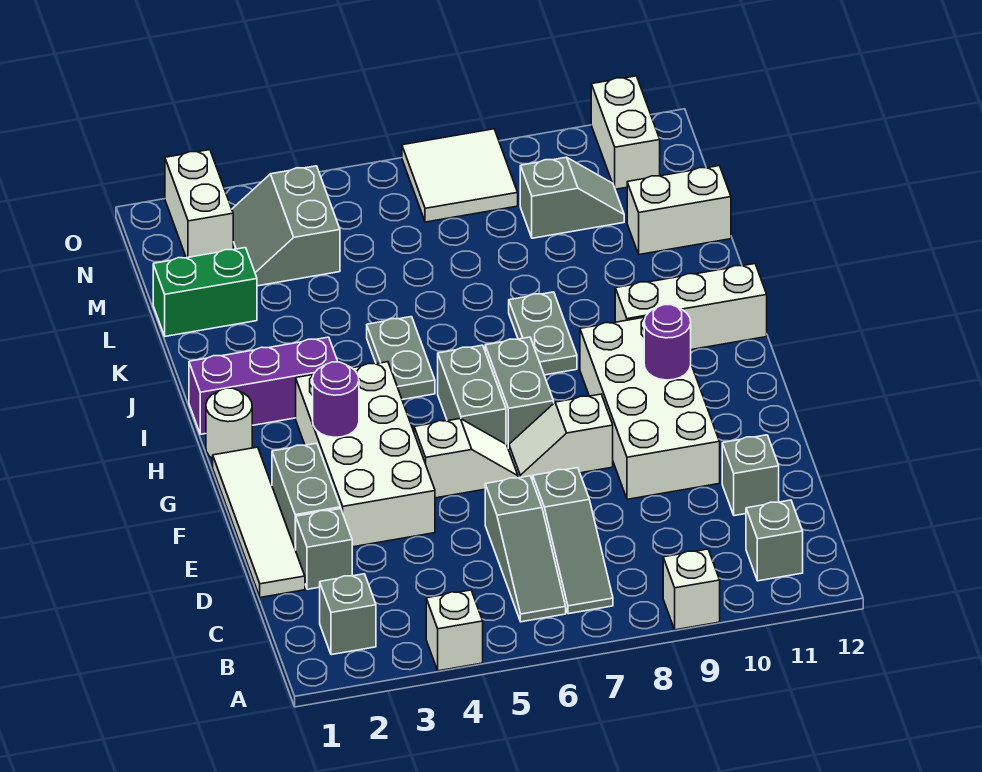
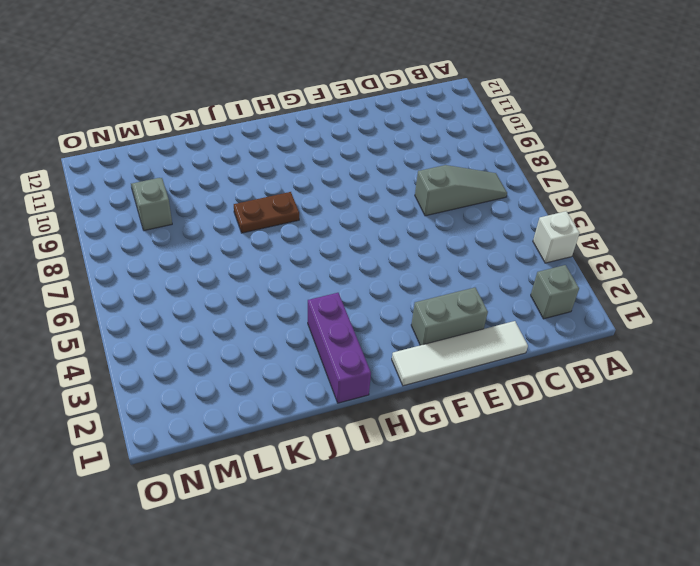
brown plate I8:J8 level 1 -> grey plate I8:J8 level 1
none -> white brick A9 level 1
none -> grey slope B6:D6 level 1 top D
none -> grey brick B11 level 1
none -> grey brick D2 level 1

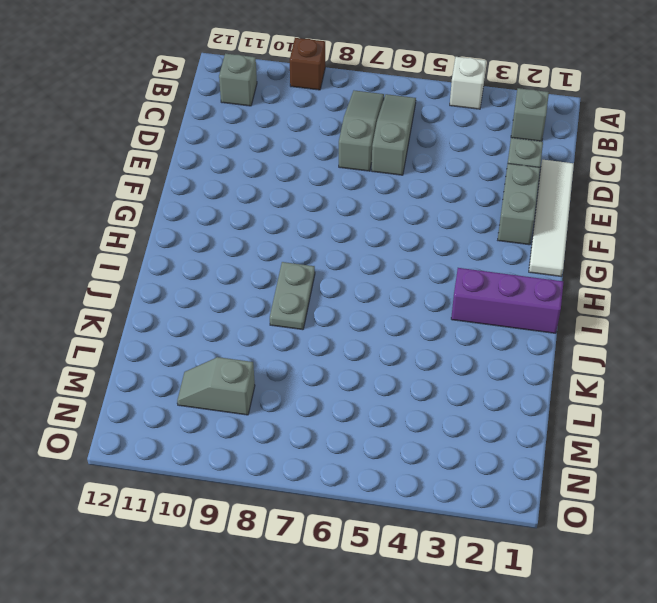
brown brick A9 level 1 -> white brick A9 level 1
none -> grey brick D11 level 1
none -> white brick E3:H4 level 1
none -> white brick E9:H10 level 1
none -> white slope F5:F6 level 1 top 5

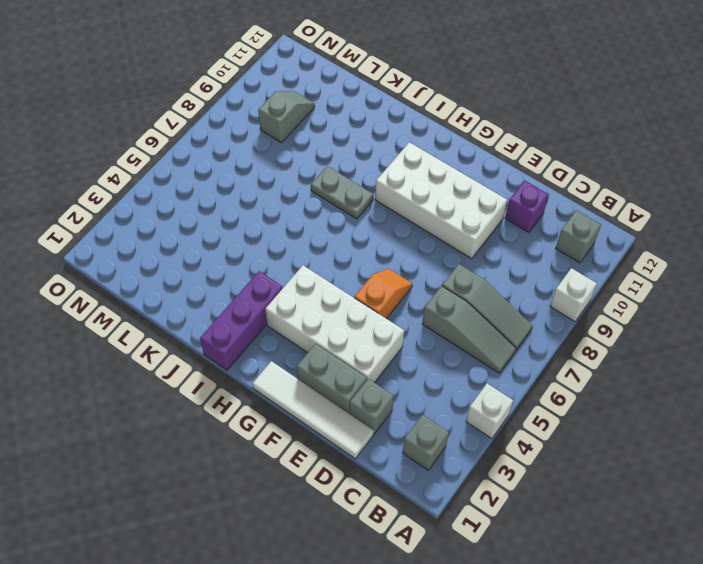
purple brick D11 level 1 -> grey brick D11 level 1
orange slope F5:F6 level 1 top 5 -> white slope F5:F6 level 1 top 5
none -> white slope F7:F8 level 1 top 8
none -> grey brick G6:H6 level 1
none -> grey brick G7:H7 level 1
none -> white round brick H1 level 1

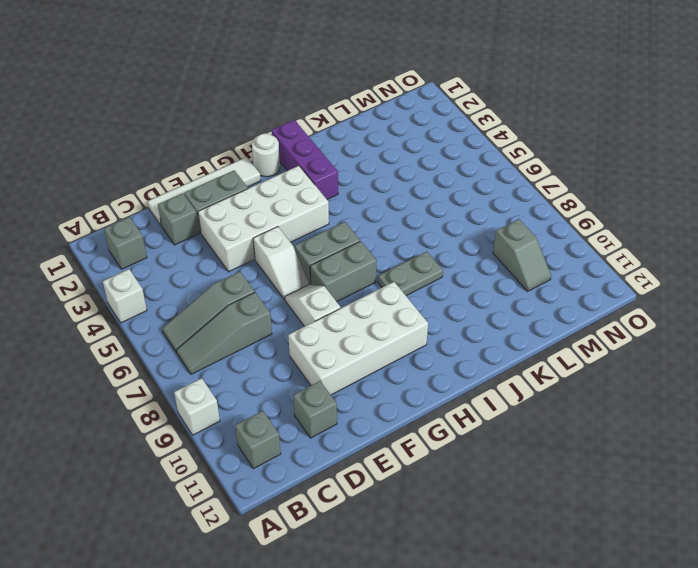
none -> grey plate I5:J5 level 1
none -> white brick I10:I12 level 1
none -> green brick L1:L2 level 1
none -> white brick L11:L12 level 1

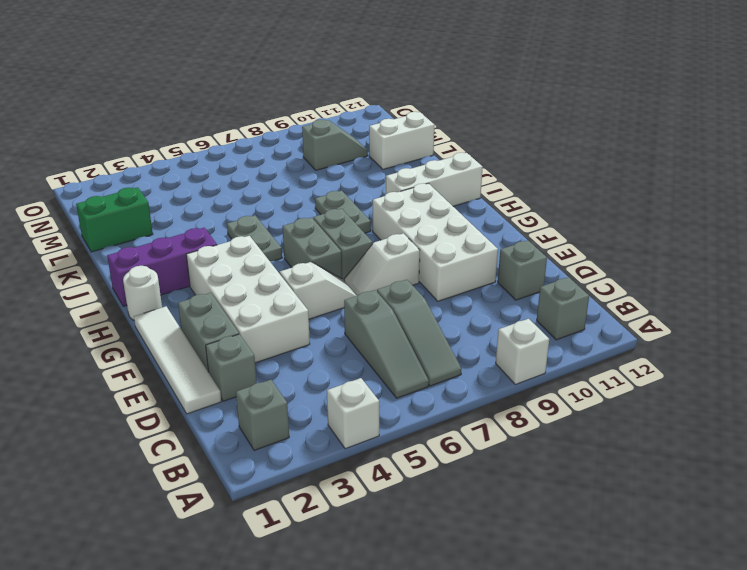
none -> grey slope M3:N4 level 1 top 4
none -> white brick N2:O2 level 1
none -> white tile N7:O8 level 1
none -> white brick N11:O11 level 1

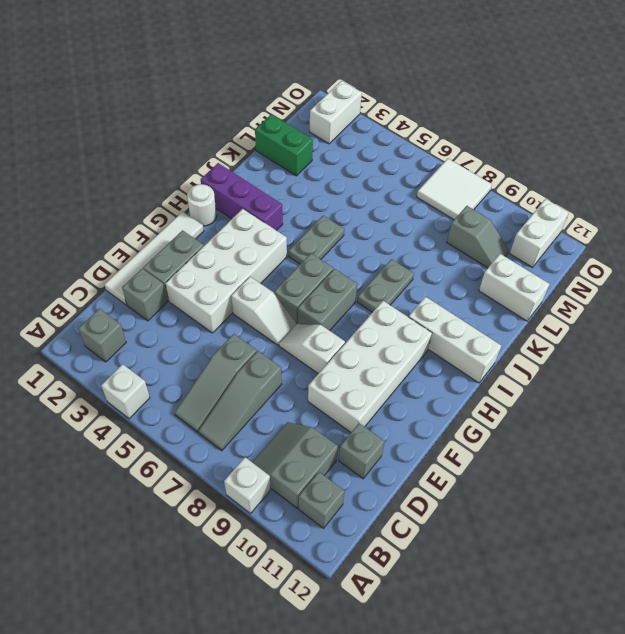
grey slope B9:C10 level 1 top 10 -> grey slope M3:N4 level 1 top 4
none -> purple round brick G3 level 2
none -> purple round brick G10 level 2

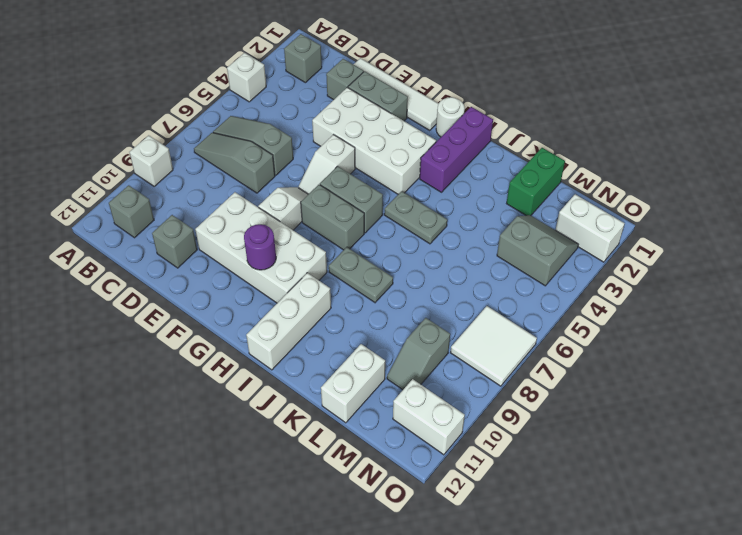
none -> purple round brick G3 level 2

